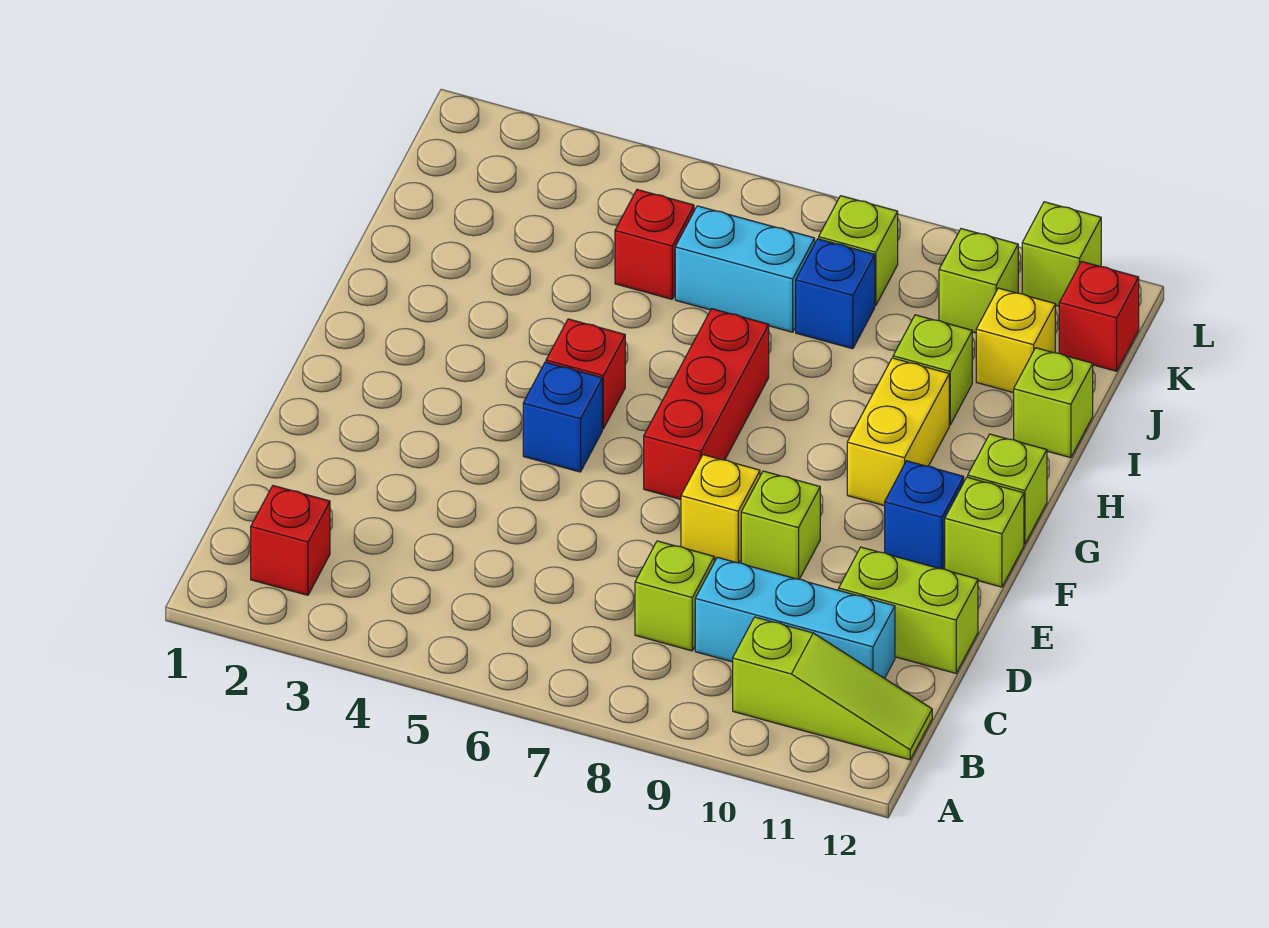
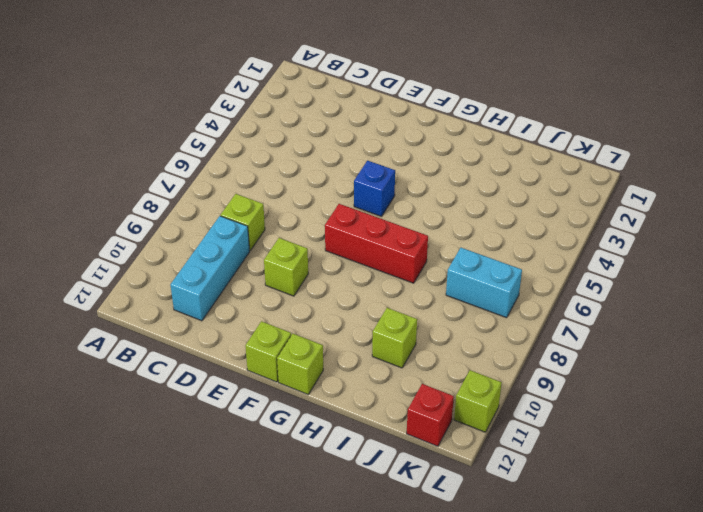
cyan brick J7:K7 level 1 -> cyan brick J6:J7 level 1
none -> red brick B2 level 1
none -> lime slope B10:B12 level 1 top 10
none -> lime brick D11:D12 level 1

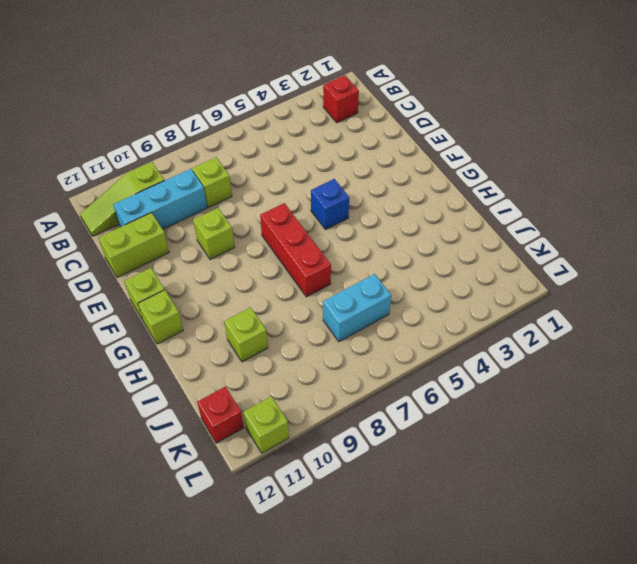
none -> yellow brick E8 level 1
none -> blue brick F11 level 1
none -> red brick G5 level 1

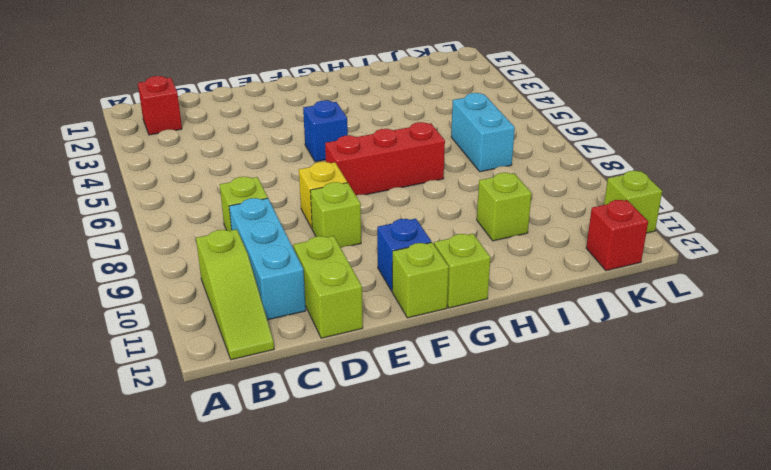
none -> red brick G5 level 1
none -> yellow brick G10:H10 level 1
none -> lime brick I12 level 1

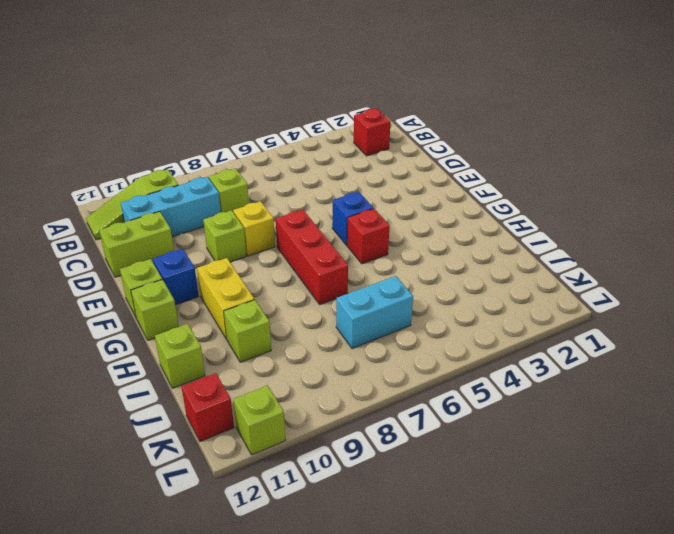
none -> red brick J5 level 1
none -> blue brick J8 level 1
none -> yellow brick J11 level 1

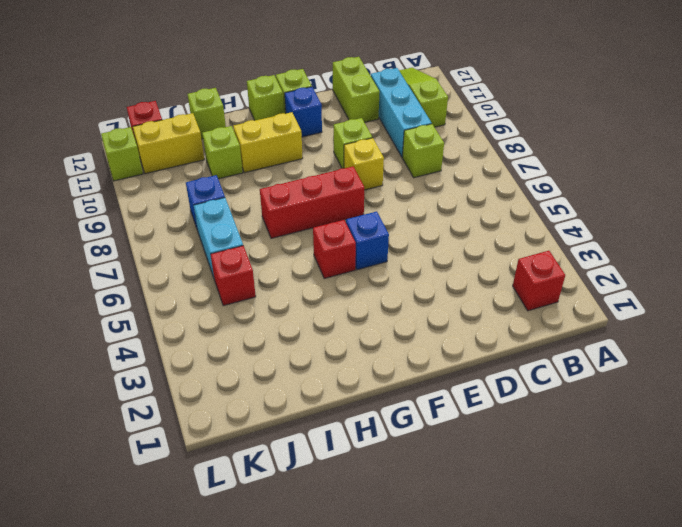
yellow brick J11:K11 level 1 -> yellow brick J11 level 1
none -> lime brick K8 level 1
none -> lime brick K10 level 1

